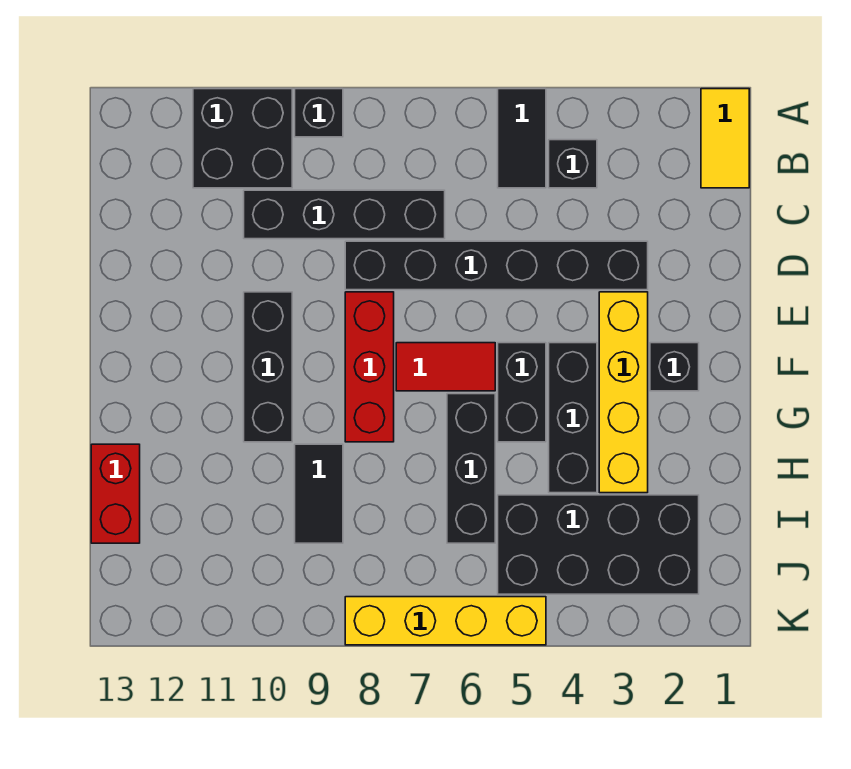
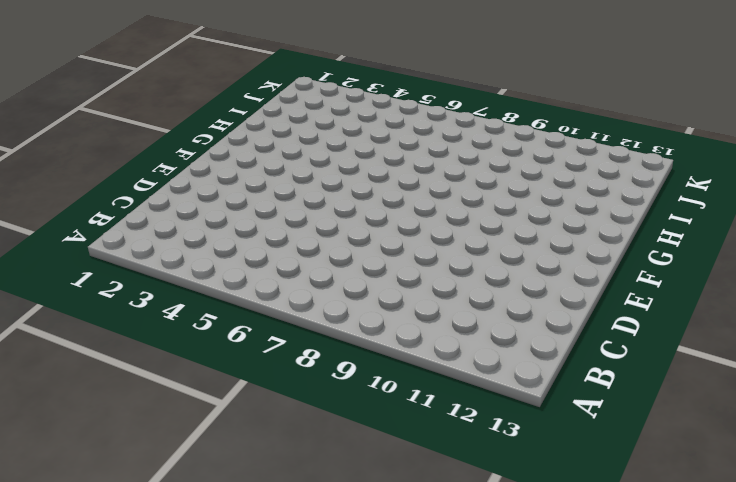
none -> yellow tile A1:B1 level 1
none -> black tile A5:B5 level 1
none -> black brick A9 level 1

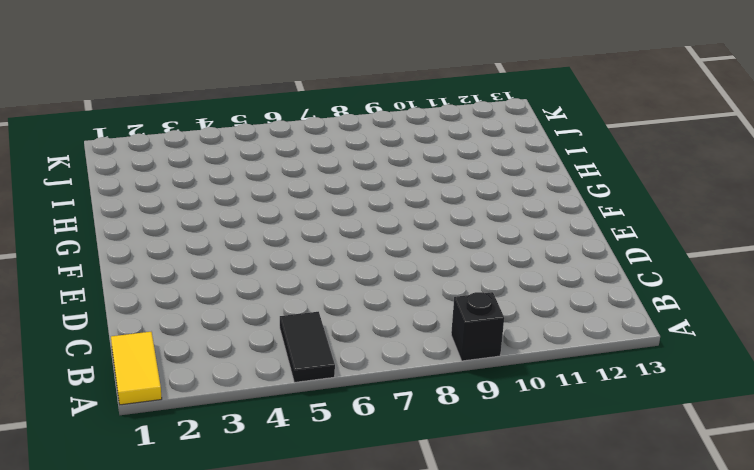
none -> black brick A10:B11 level 1
none -> black brick B4 level 1
none -> black brick C7:C10 level 1

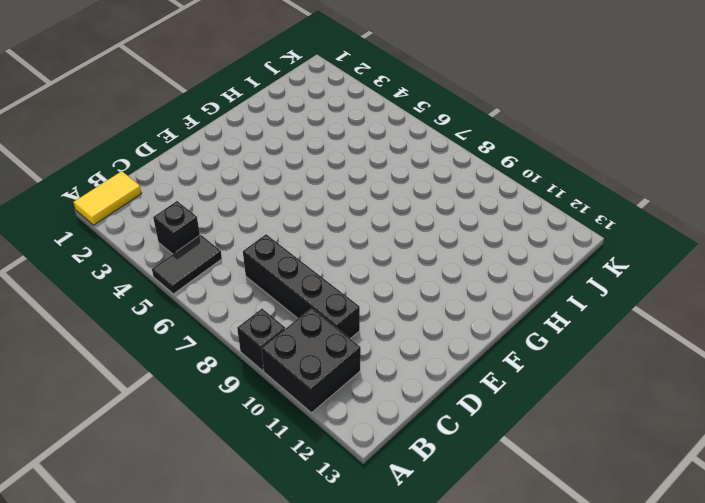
none -> black brick D3:D8 level 1
none -> yellow brick E3:H3 level 1
none -> red brick E8:G8 level 1

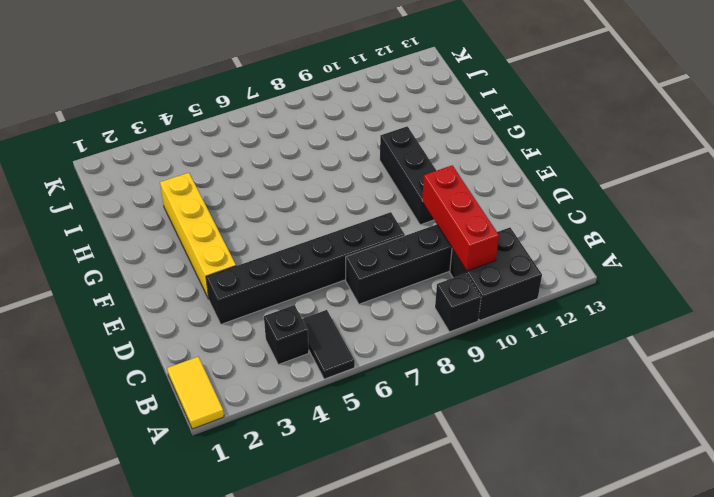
red brick B10:D10 level 2 -> red brick E8:G8 level 1
none -> black brick F2 level 1
none -> black brick F4:H4 level 1
none -> black brick F5:G5 level 1

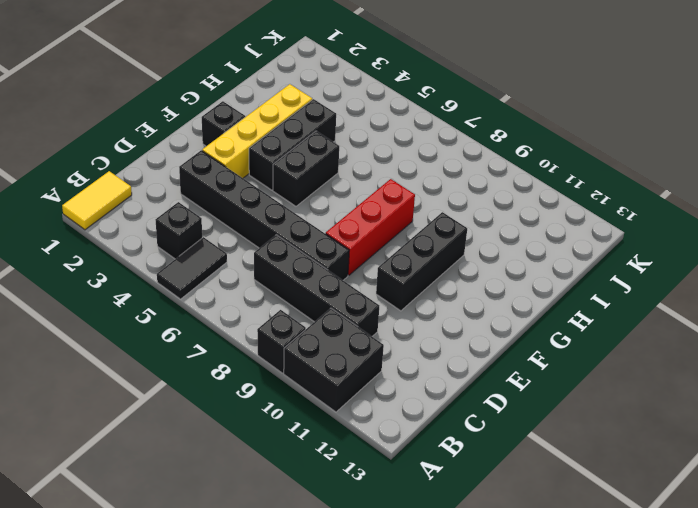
none -> red tile F6:F7 level 1
none -> black brick G6:I6 level 1
none -> black tile H9:I9 level 1

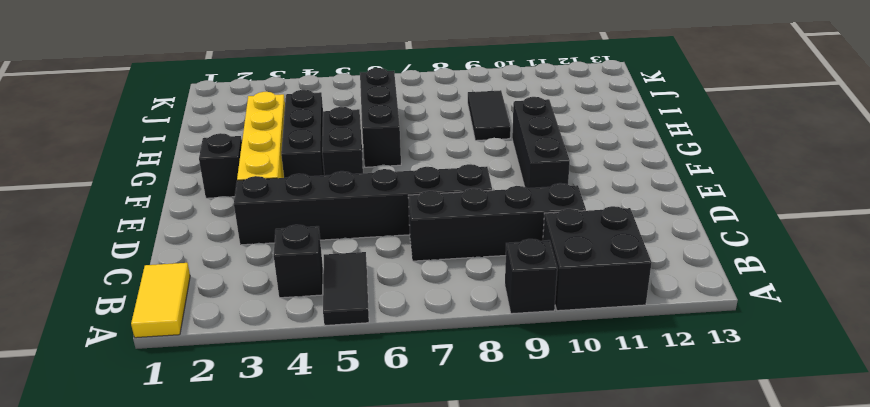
none -> red brick E8:G8 level 1
none -> red tile F6:F7 level 1
none -> red brick H13:I13 level 1

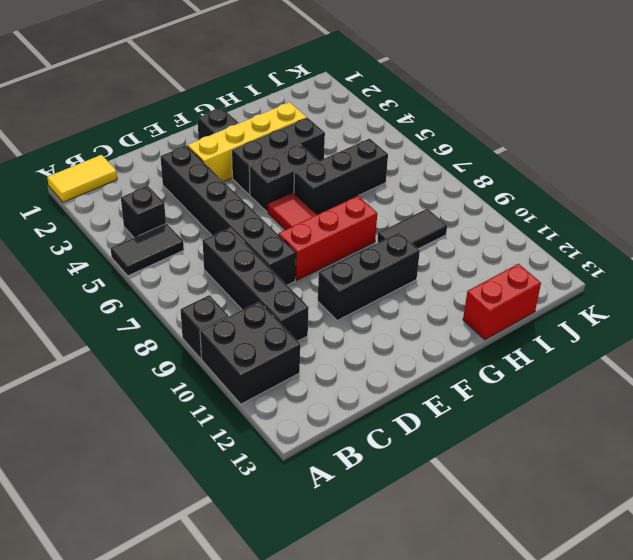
none -> black brick I2:J5 level 1
none -> yellow brick K5:K8 level 1

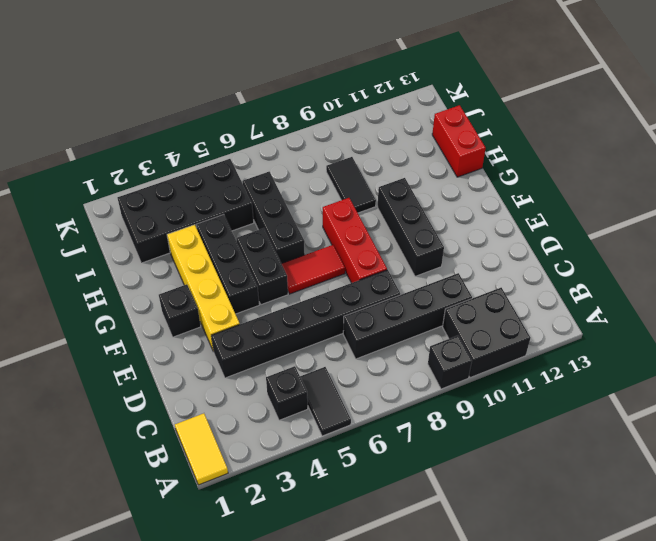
none -> yellow brick K5:K8 level 1

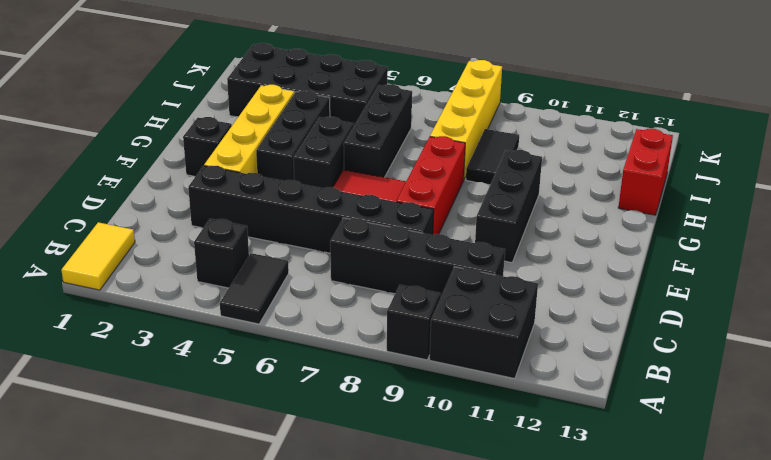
yellow brick H8:K8 level 1 -> yellow brick K5:K8 level 1

